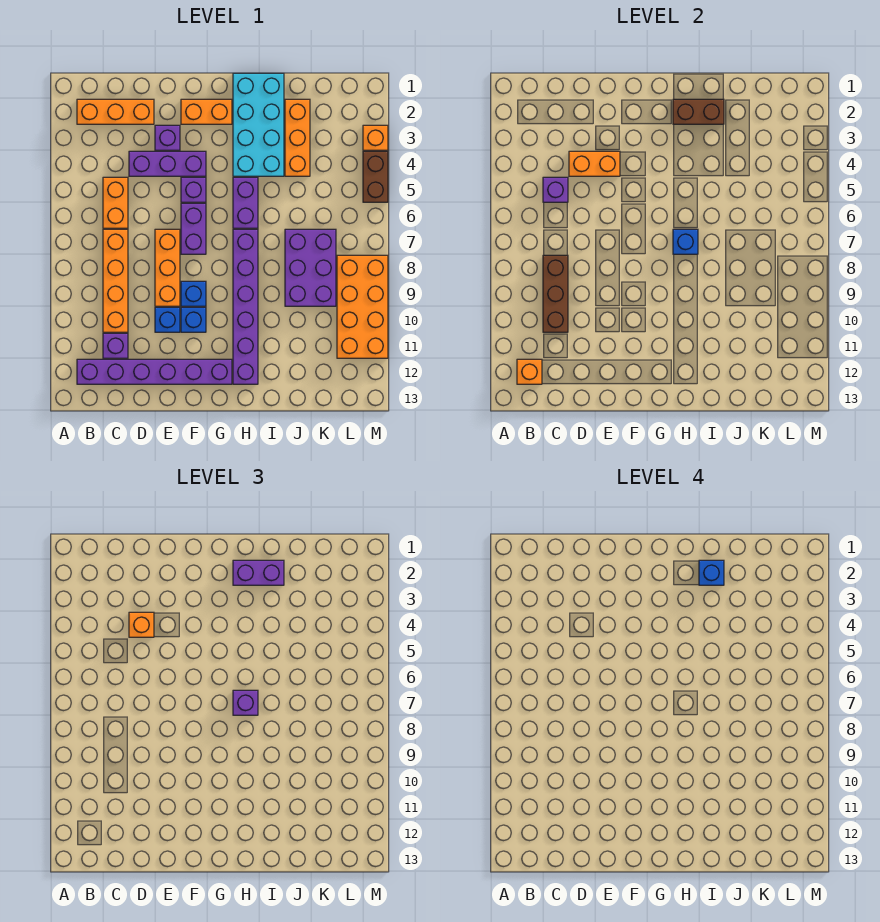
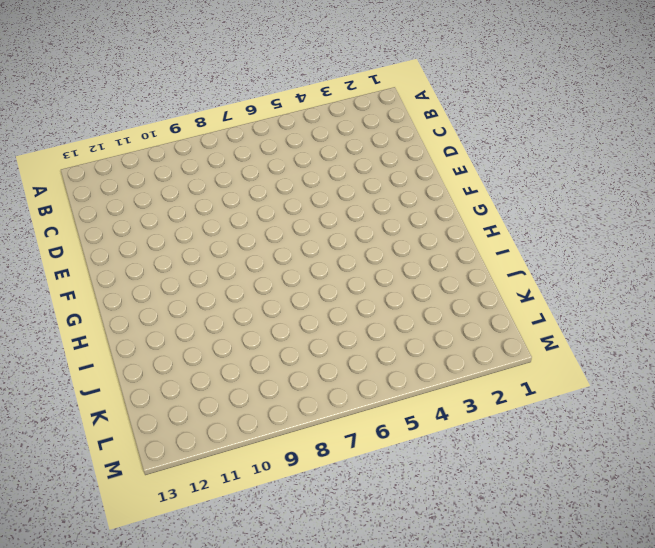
none -> orange brick B2:D2 level 1
none -> purple brick B12:G12 level 1
none -> orange brick C5:C6 level 1
none -> orange brick C7:C10 level 1

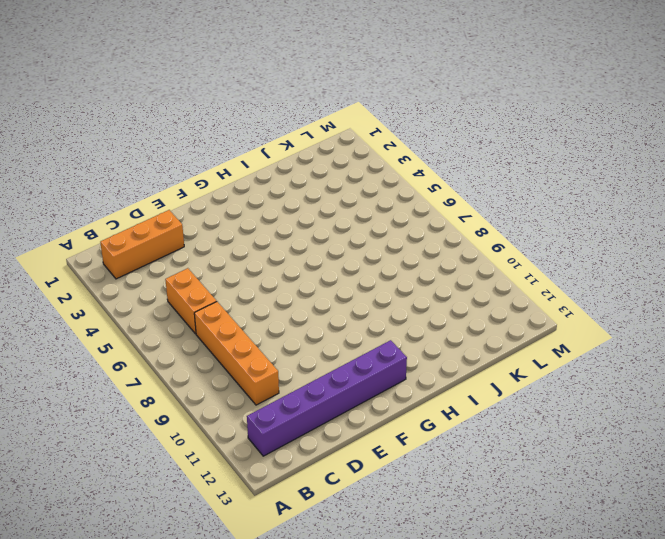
none -> purple brick C11 level 1
none -> purple brick D4:F4 level 1
none -> purple brick E3 level 1
none -> orange brick E7:E9 level 1

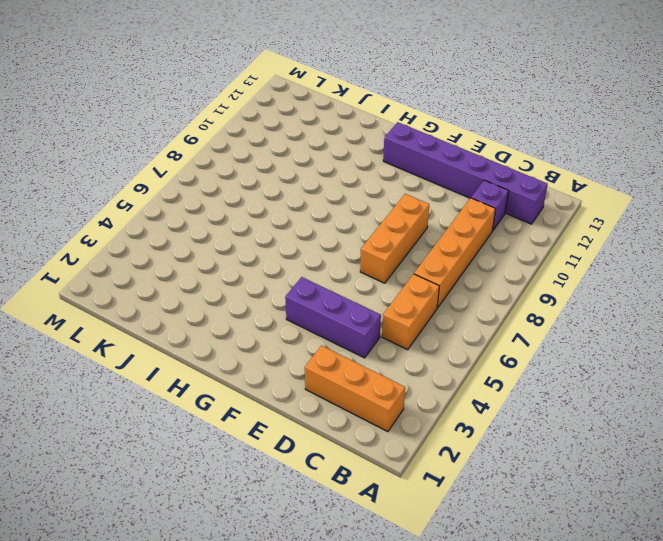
none -> purple brick E3 level 1
none -> blue brick E10 level 1
none -> orange brick F2:G2 level 1
none -> purple brick F5 level 1

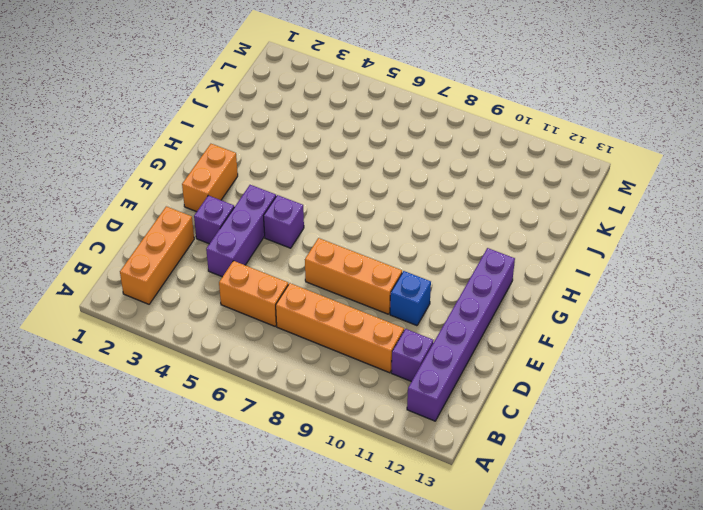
none -> purple brick F6:F7 level 1
none -> blue brick F9 level 1
none -> blue brick F10 level 1
none -> cyan brick H1:I4 level 1

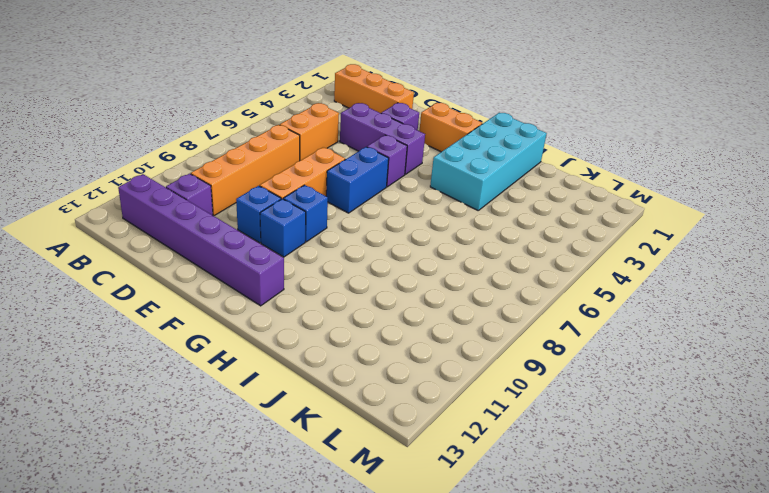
blue brick F6:F7 level 1 -> purple brick F6:F7 level 1
none -> purple brick H5:H6 level 1
none -> purple brick H7:H12 level 1
none -> orange brick J2:J4 level 1
none -> purple brick J7:K9 level 1

